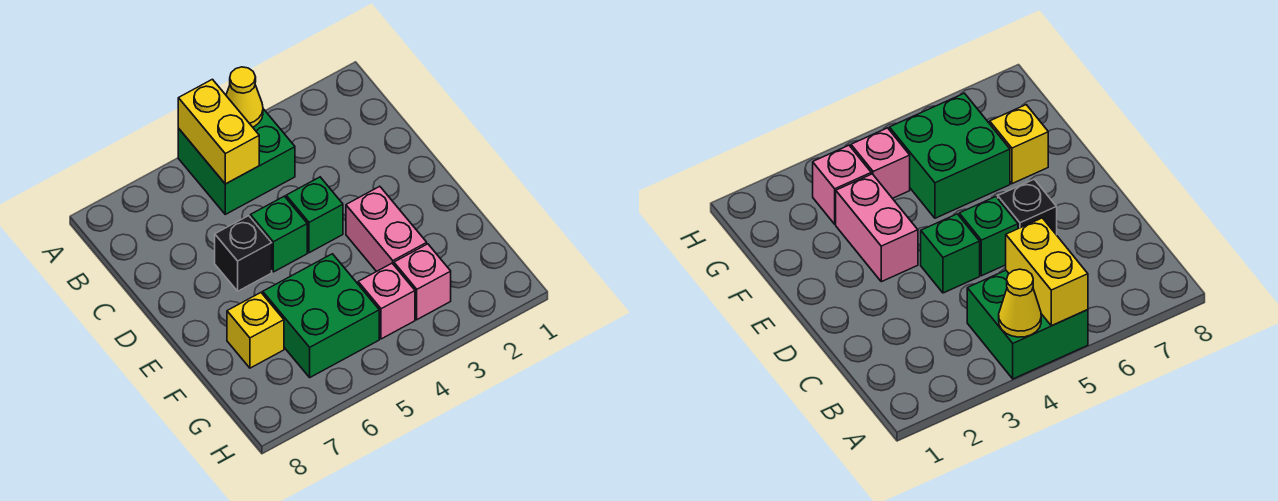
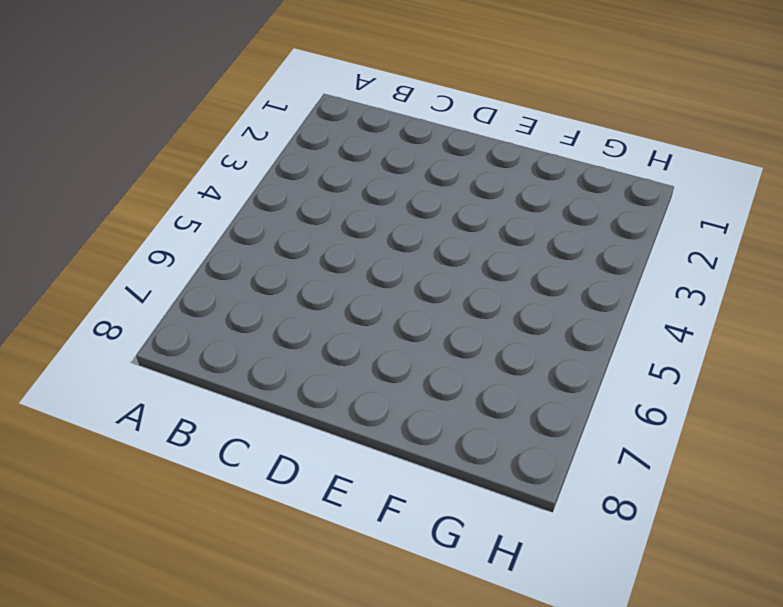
none -> green brick A4:B5 level 1
none -> green brick D4 level 1

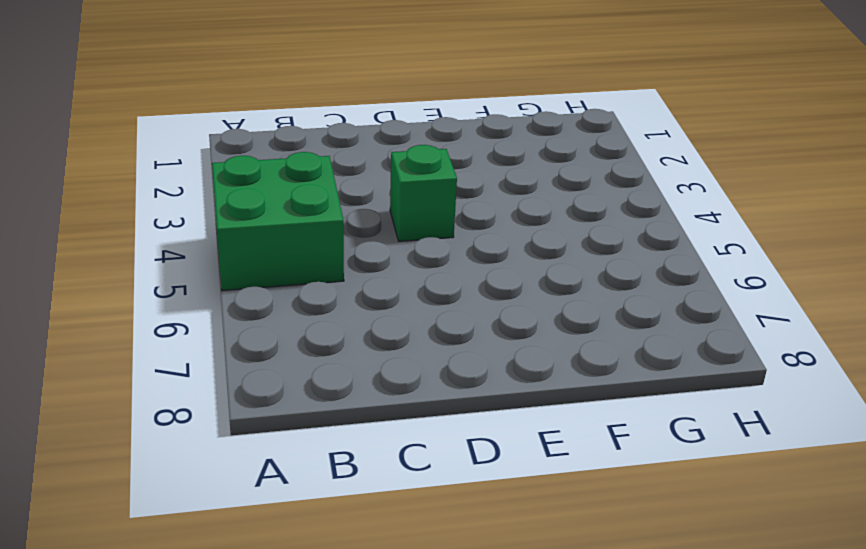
none -> green brick D5 level 1
none -> black brick D6 level 1

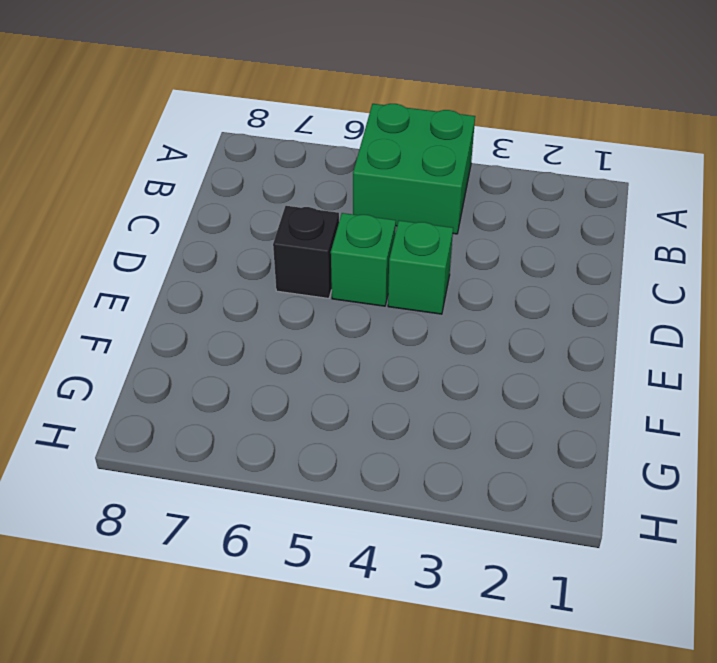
none -> pink brick E3:F3 level 1
none -> green brick F5:G6 level 1

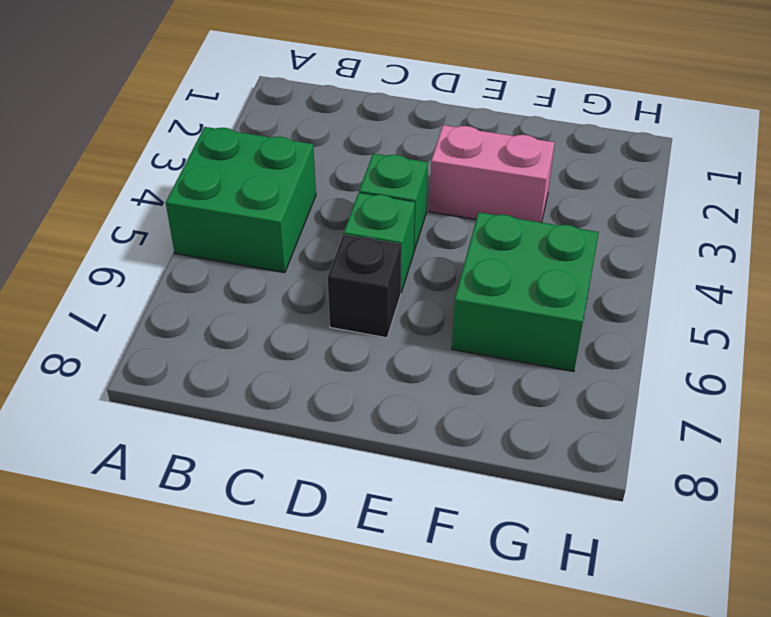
none -> yellow brick F7 level 1
none -> pink brick G3 level 1

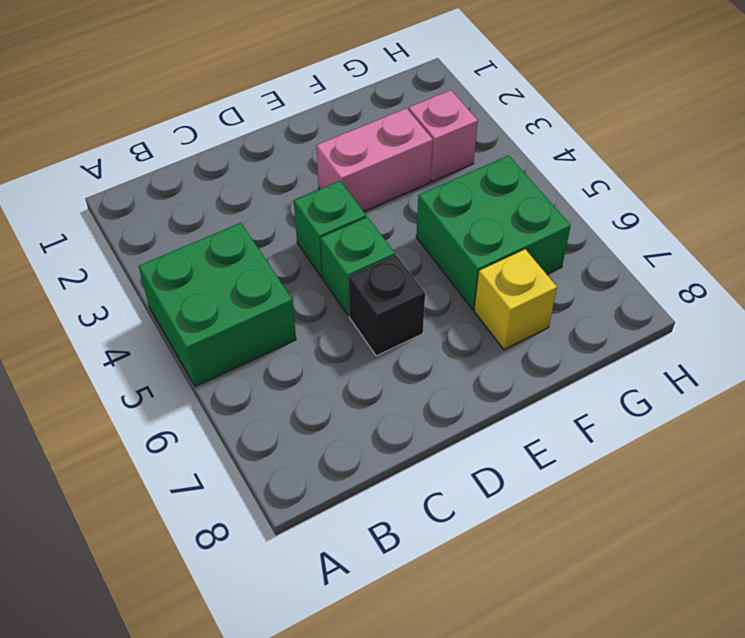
none -> pink brick G4 level 1
none -> yellow cone A4 level 2

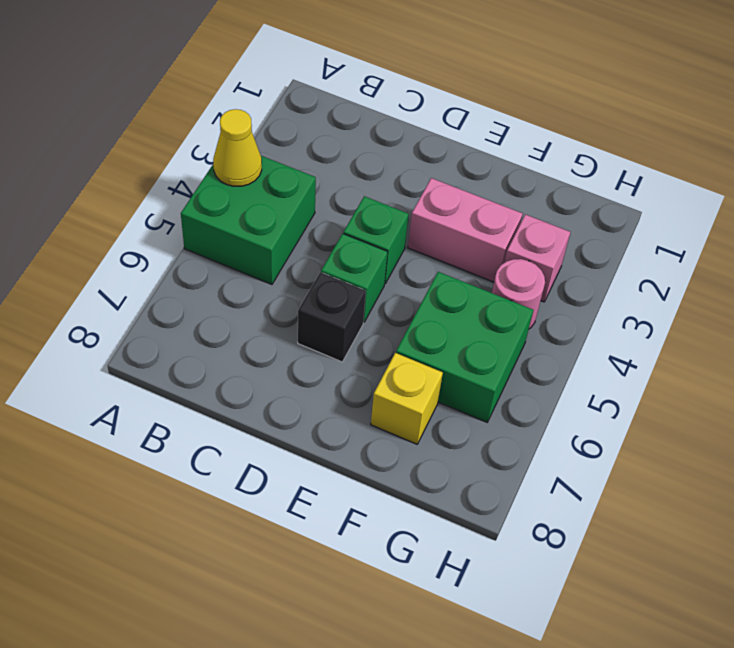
pink round brick G4 level 1 -> pink brick G4 level 1
none -> yellow brick A5:B5 level 2

